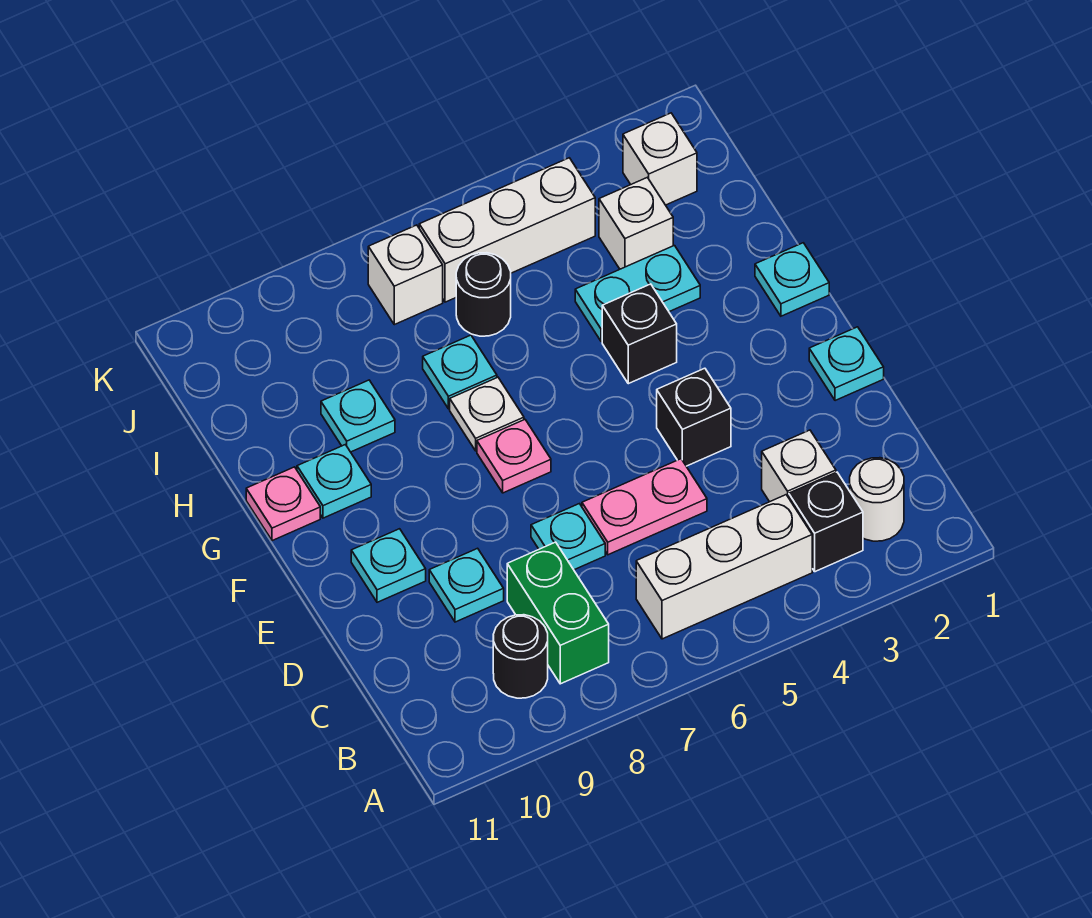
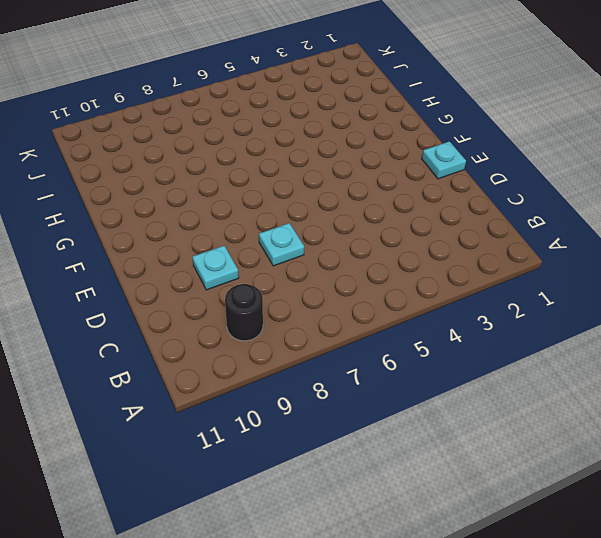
none -> white round brick B2 level 1
none -> black brick B3 level 1
none -> white brick B4:B6 level 1

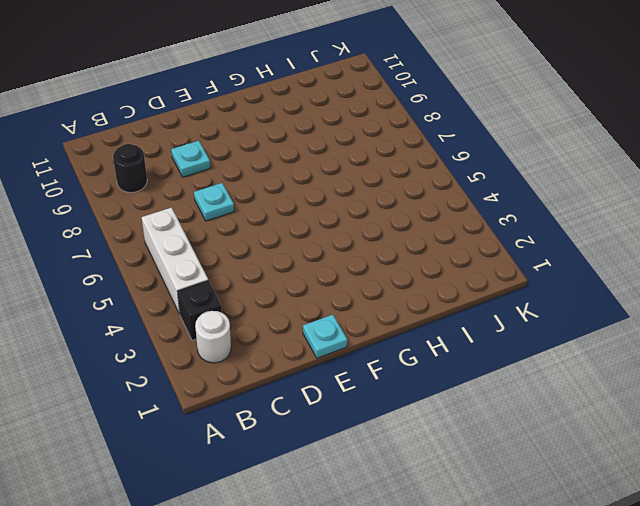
none -> green brick B8:C8 level 1
none -> white brick C3 level 1
none -> pink plate D5:D6 level 1

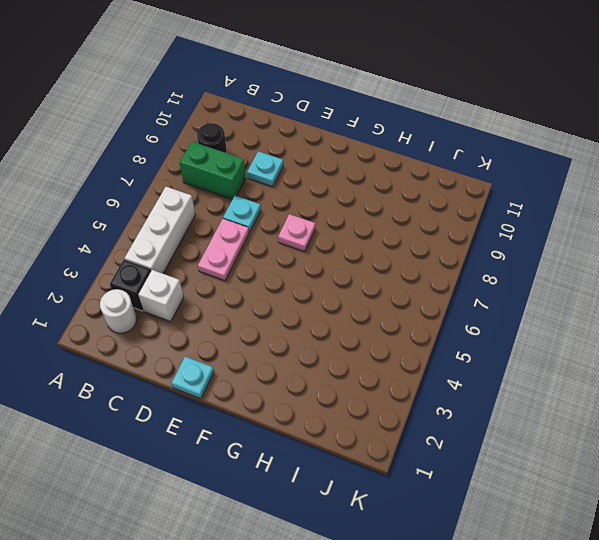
none -> black brick E4 level 1
none -> cyan plate E10 level 1
none -> cyan plate G1 level 1

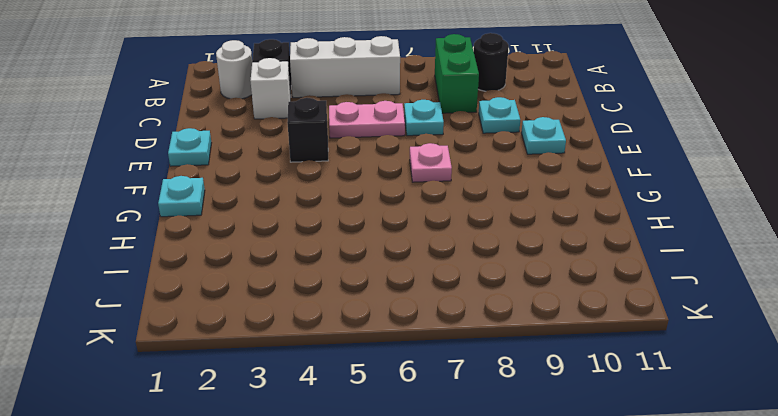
none -> black brick G4 level 1
none -> white plate G7 level 1
none -> cyan plate G10 level 1

